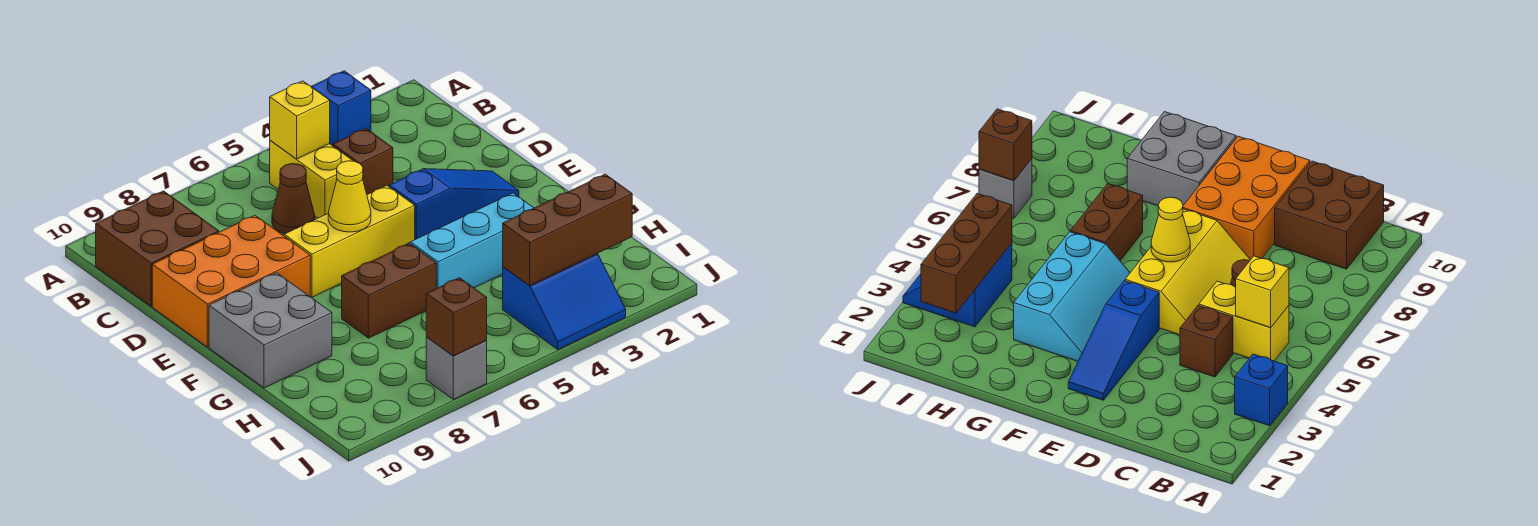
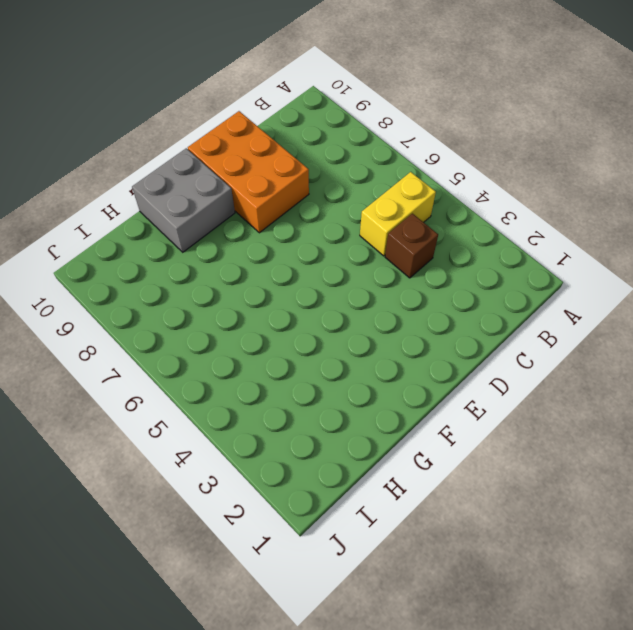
none -> blue brick A3 level 1
none -> brown brick B9:C10 level 1
none -> brown cone C6 level 1

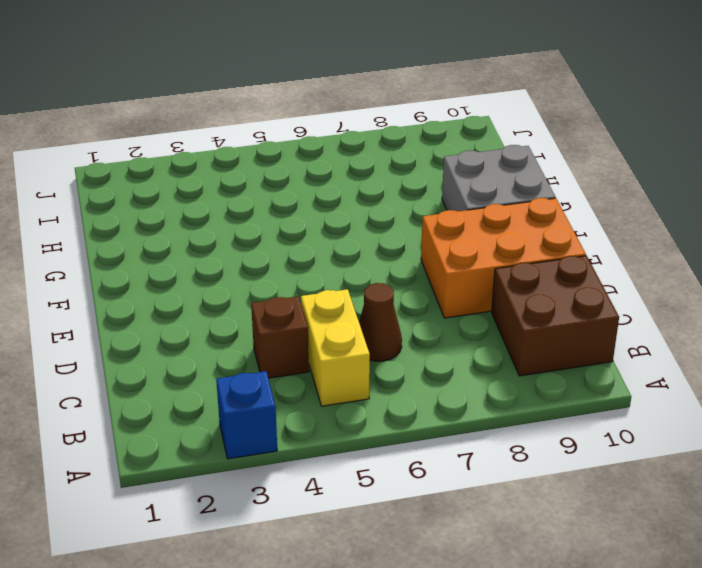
none -> yellow slope D5:E7 level 1 top E
none -> blue slope E2:E4 level 1 top 4
none -> cyan slope F3:G5 level 1 top G

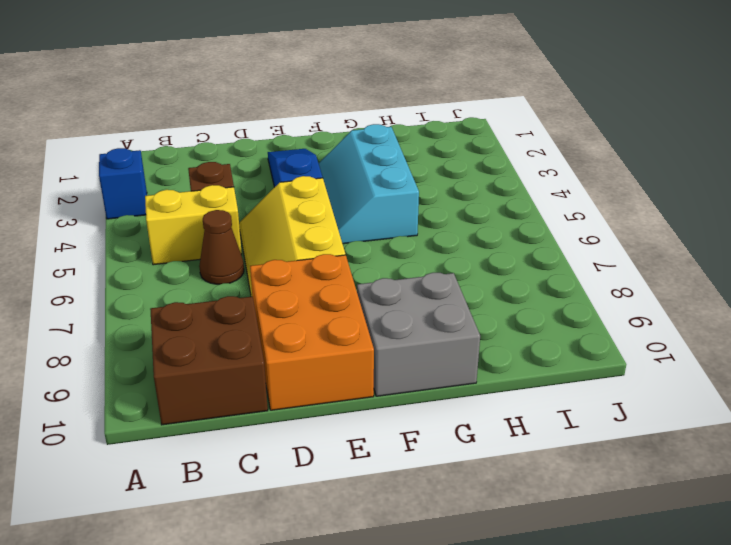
none -> brown brick G6:G7 level 1
none -> blue slope I3:J4 level 1 top I
none -> grey brick J7 level 1

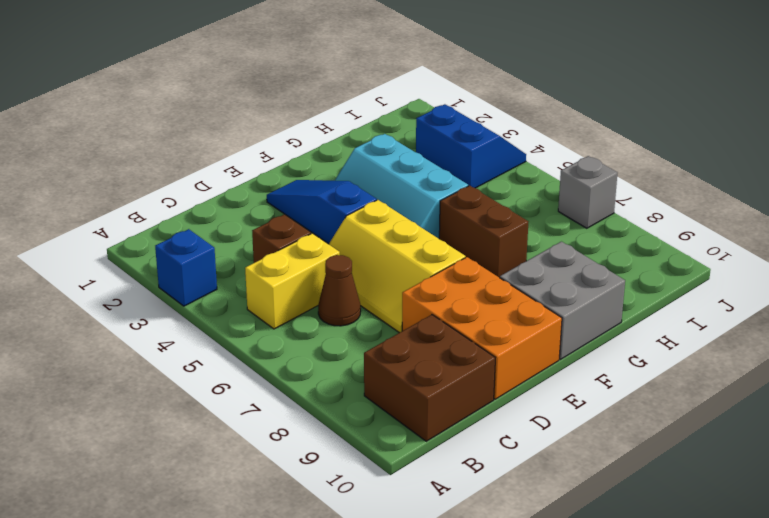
none -> yellow brick B5 level 2
none -> yellow cone E6 level 2
none -> brown brick I2:I4 level 2

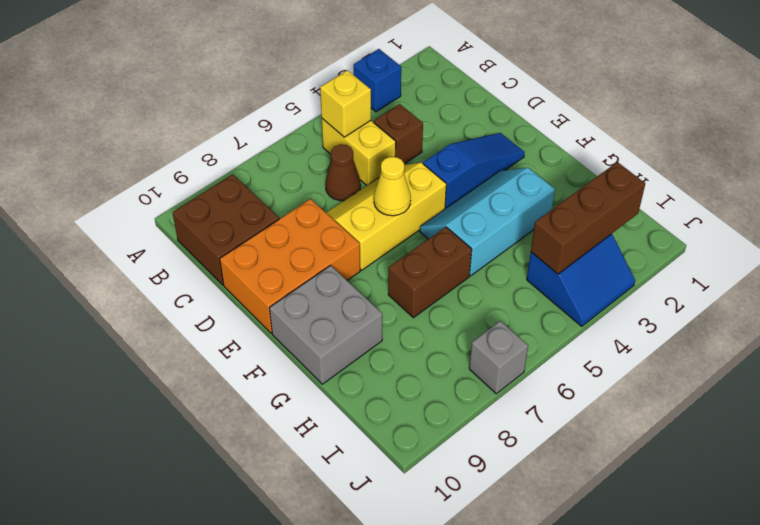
none -> brown brick J7 level 2

